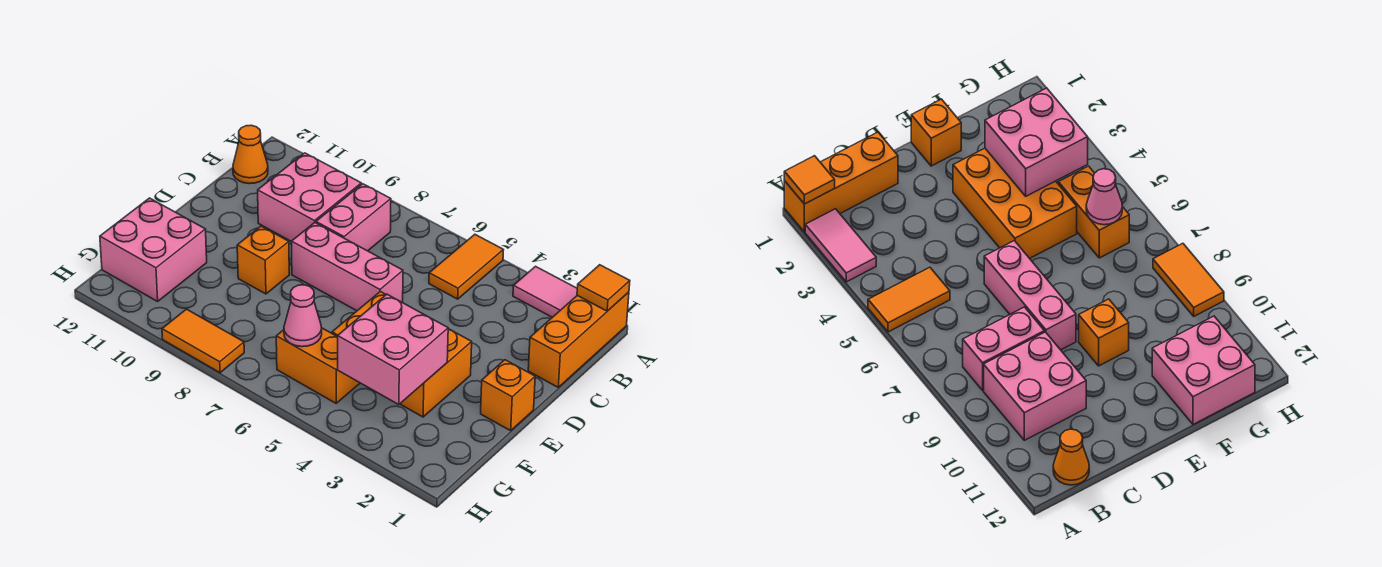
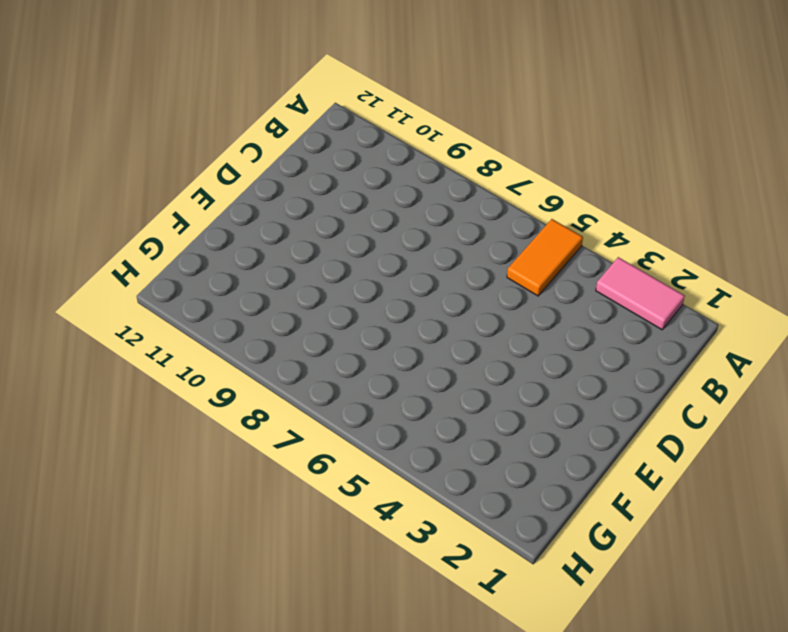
none -> orange brick A1:C1 level 1
none -> pink brick B8:C8 level 1
none -> pink brick B9:C10 level 1

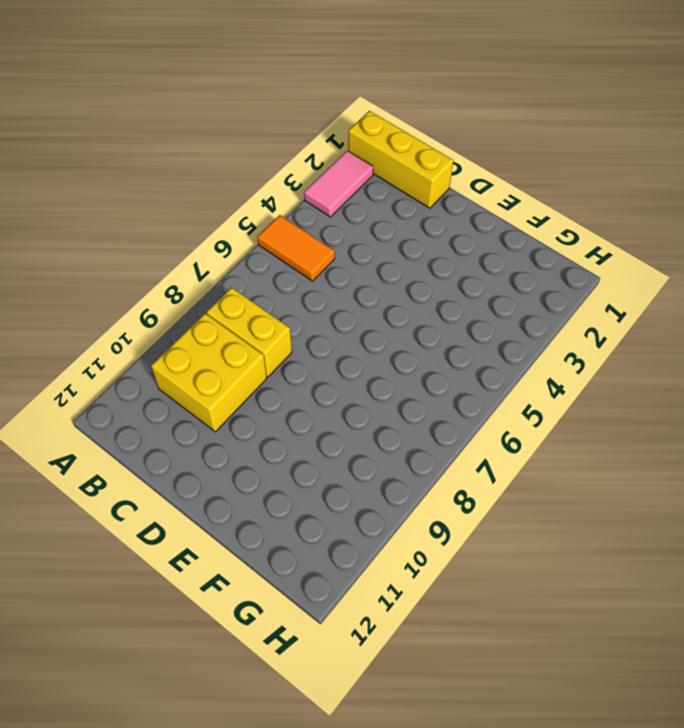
yellow brick A1:C1 level 1 -> orange brick A1:C1 level 1
yellow brick B8:C8 level 1 -> pink brick B8:C8 level 1
yellow brick B9:C10 level 1 -> pink brick B9:C10 level 1
none -> orange cone B12 level 1
none -> pink brick D6:D8 level 1
none -> orange brick E1 level 1

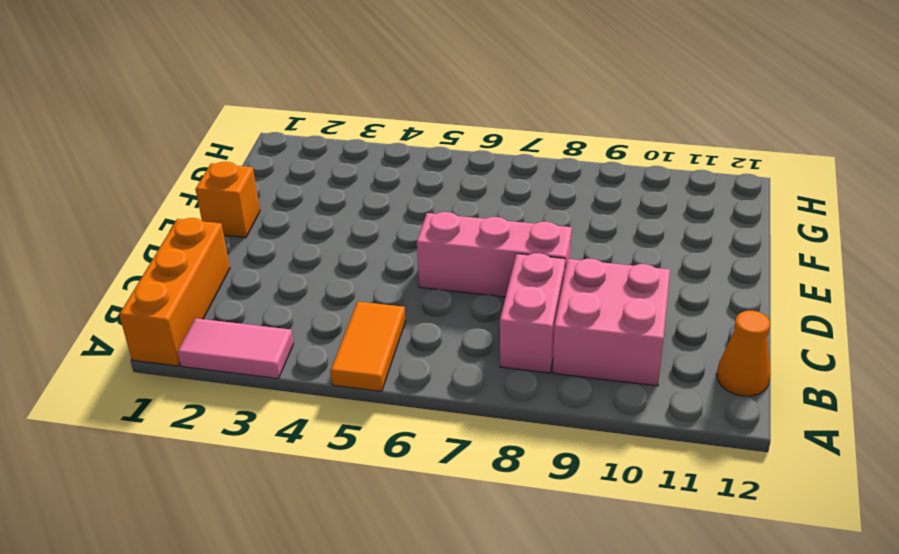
none -> orange brick E3:F5 level 1
none -> orange brick E9 level 1
none -> pink brick F11:G12 level 1

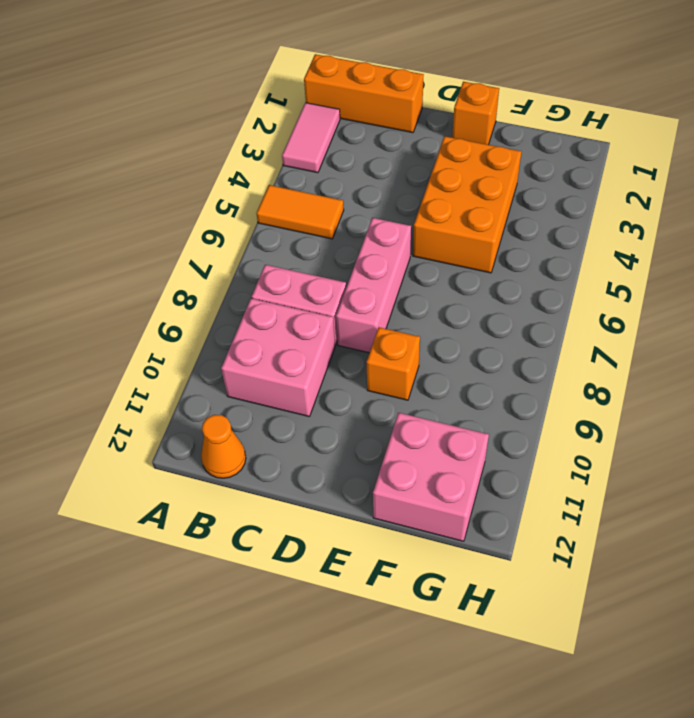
none -> orange brick G5:G6 level 1
none -> orange tile H8:H9 level 1
none -> orange tile A1 level 2

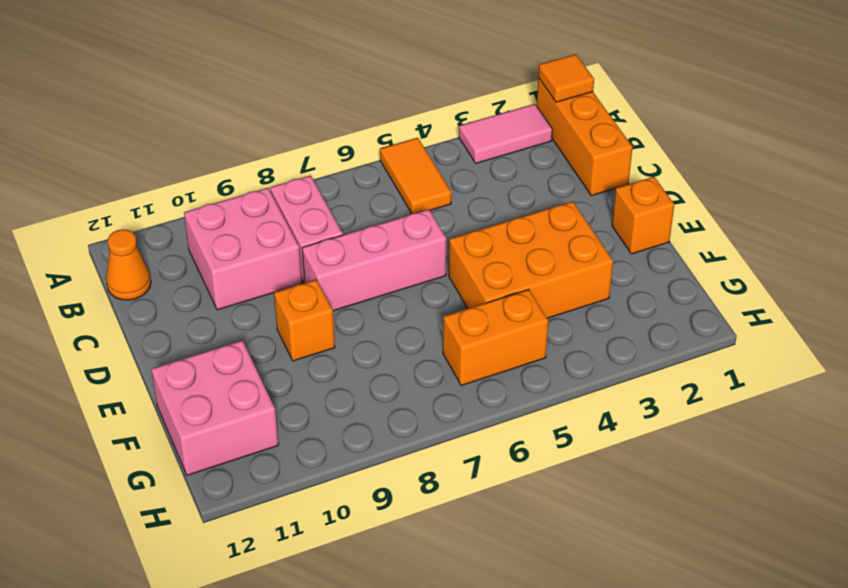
none -> orange tile H8:H9 level 1
none -> pink brick F3:G4 level 2
none -> pink cone G6 level 2

